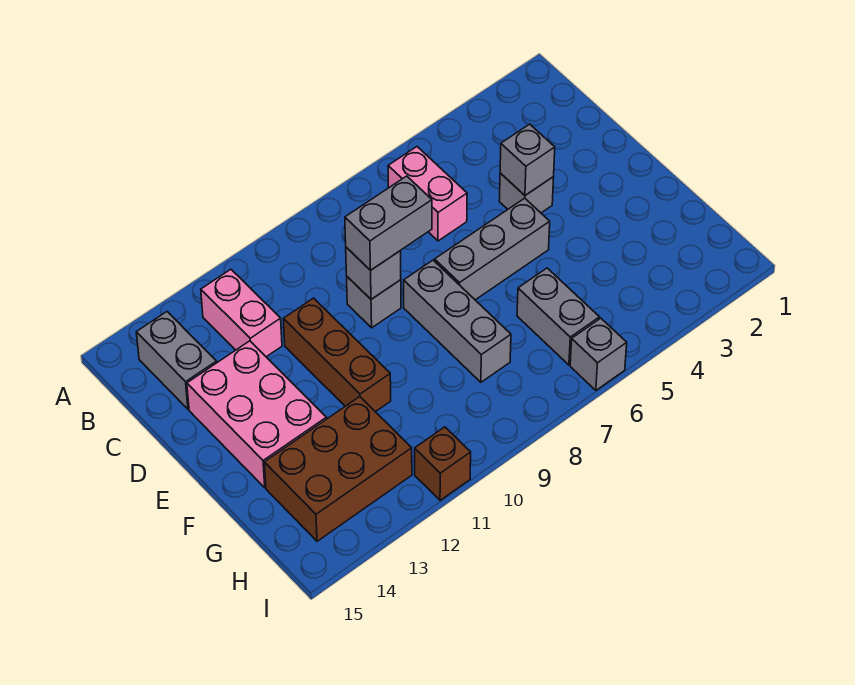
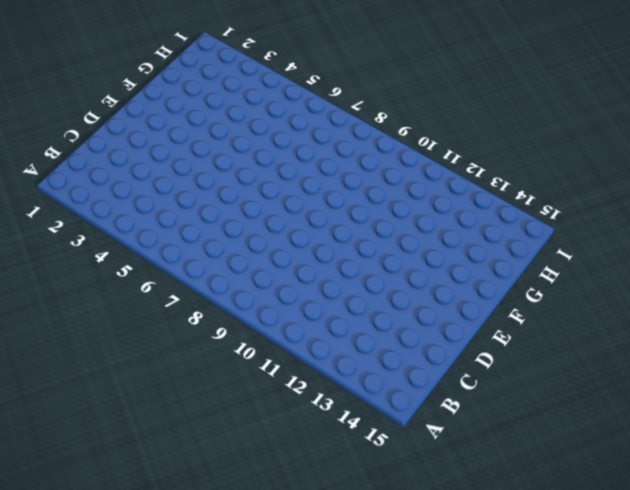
none -> pink brick B6:C6 level 1
none -> pink brick B12:C12 level 1
none -> grey brick B14:C14 level 1

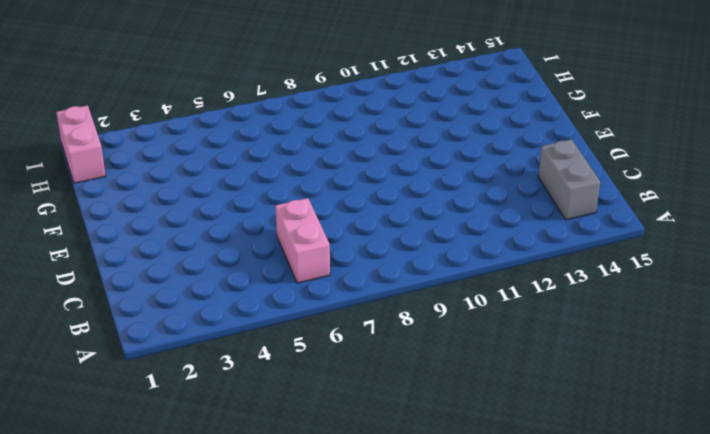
pink brick H1:I1 level 1 -> pink brick B12:C12 level 1
none -> grey brick D4 level 1
none -> grey brick D9 level 1
none -> brown brick D11:F11 level 1

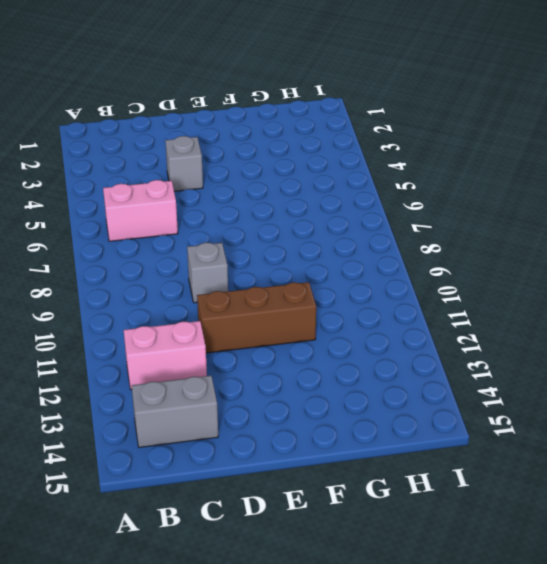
none -> pink brick D13:F14 level 1
none -> grey brick E5:E7 level 1
none -> grey brick E8:G8 level 1

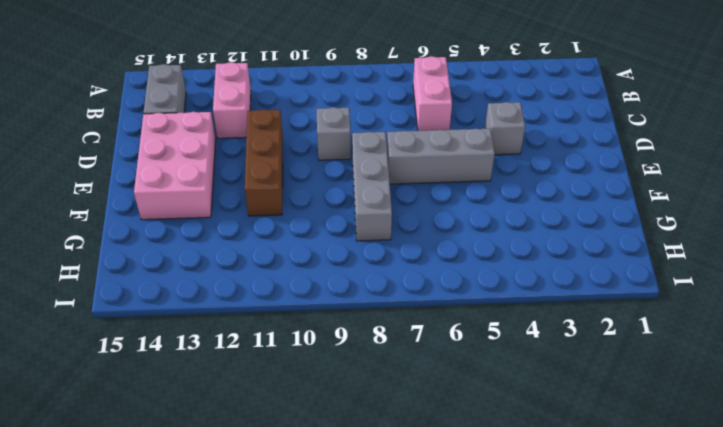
none -> grey brick G6:H6 level 1
none -> brown brick G12:H14 level 1
none -> grey brick I6 level 1

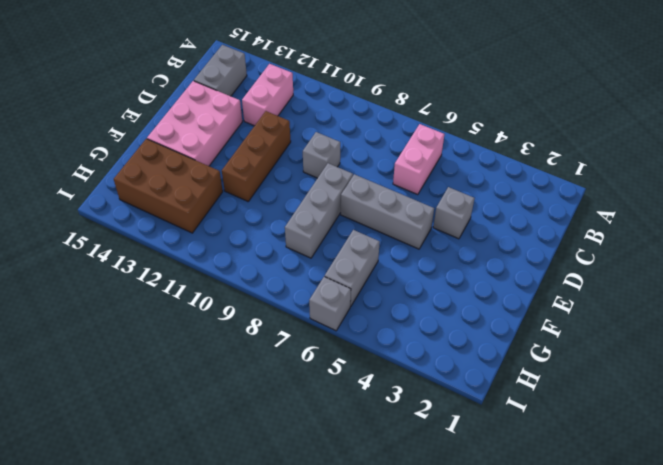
none -> brown brick I11 level 1
none -> grey brick D4 level 2
none -> grey brick D9 level 2

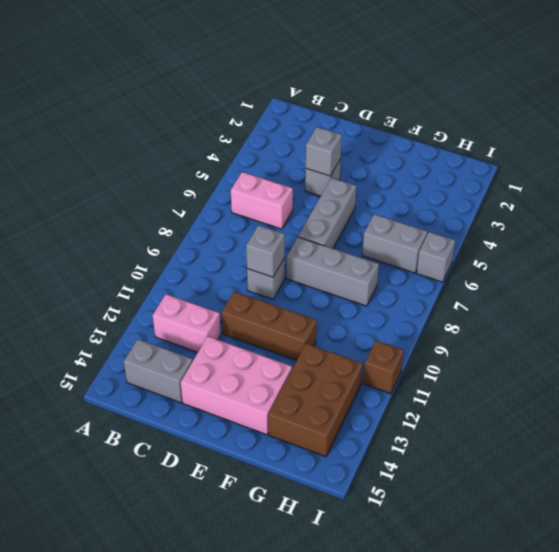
none -> grey brick D8:D9 level 3

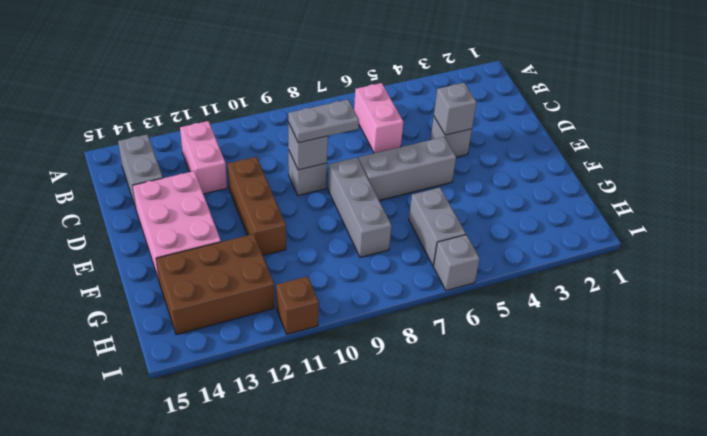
grey plate D8:D9 level 3 -> grey brick D8:D9 level 3

